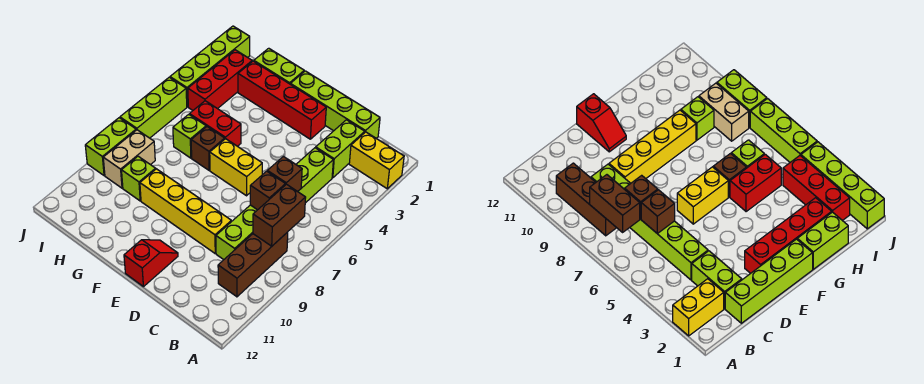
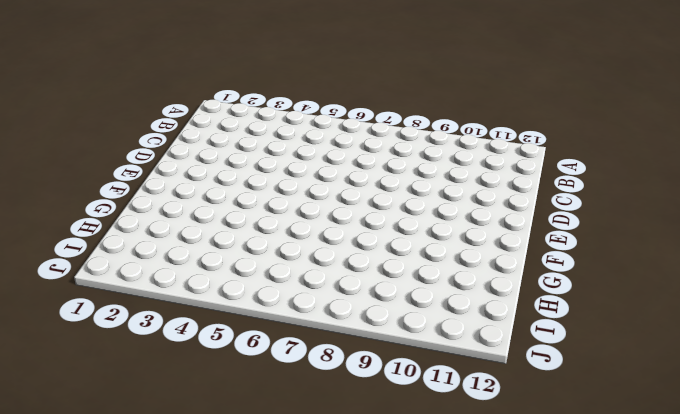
none -> yellow brick A2:B2 level 1
none -> brown brick B8:B10 level 1
none -> lime brick C1:F1 level 1

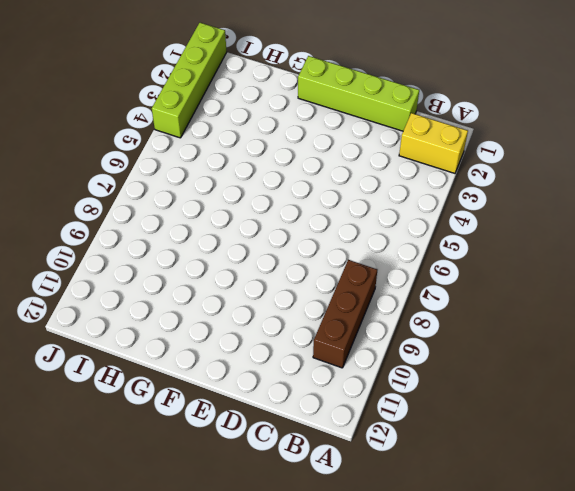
none -> lime brick C2:C3 level 1
none -> lime brick C4:C9 level 1
none -> yellow brick D9:G9 level 1

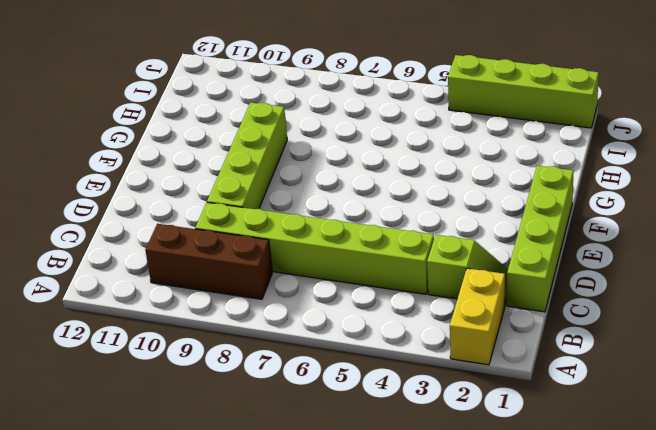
lime slope C2:C3 level 1 top 3 -> lime brick C2:C3 level 1
lime brick D9:G9 level 1 -> yellow brick D9:G9 level 1
none -> red brick E2:H2 level 1
none -> yellow brick E6:F6 level 1
none -> red slope E11:E12 level 1 top 12

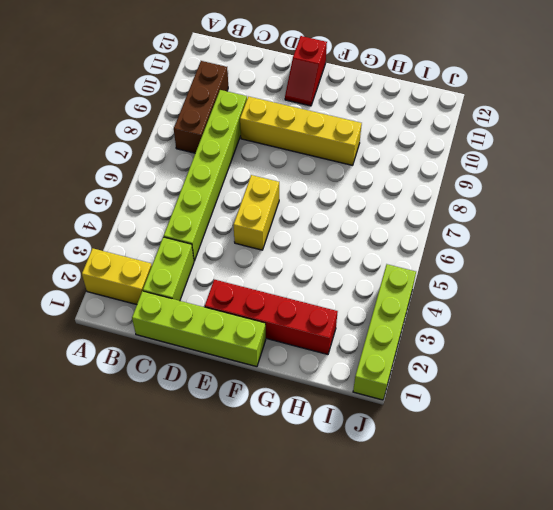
yellow brick E5:E6 level 1 -> yellow brick E6:F6 level 1
none -> lime brick G1:H1 level 1
none -> red brick G5:H5 level 1
none -> brown brick G6 level 1

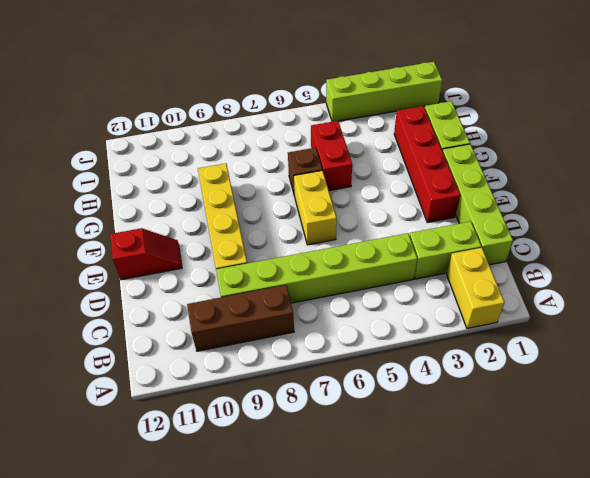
none -> lime brick H6 level 1
none -> lime brick H9 level 1
none -> red brick I2:I4 level 1

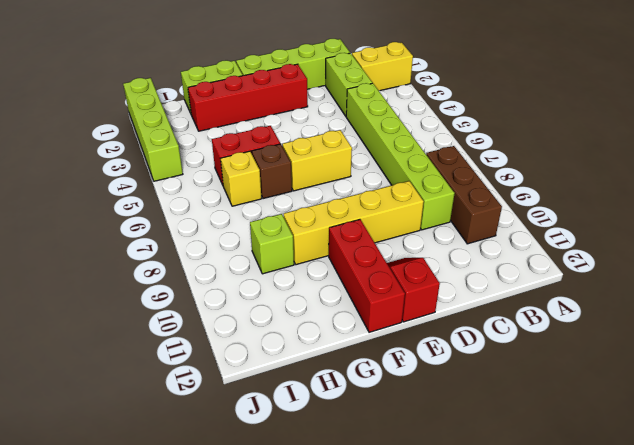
red brick F10:F12 level 1 -> red brick I2:I4 level 1
yellow brick H6 level 1 -> lime brick H6 level 1
none -> tan brick I8:I9 level 1
none -> lime brick J5:J7 level 1
none -> lime brick J8:J9 level 1

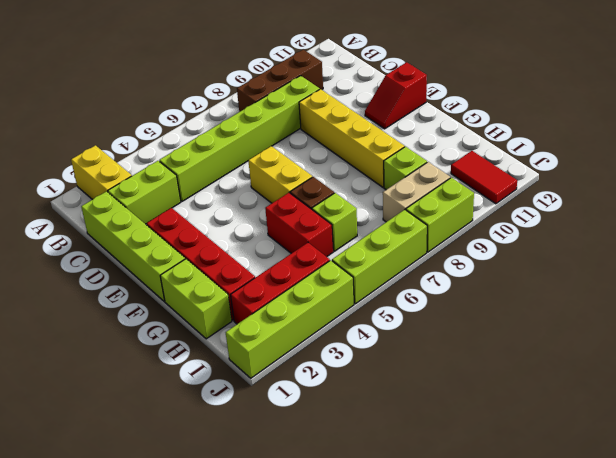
red tile I11:J11 level 1 -> none
none -> brown brick B7:B8 level 2
none -> brown brick C6 level 2
none -> brown brick C7 level 2

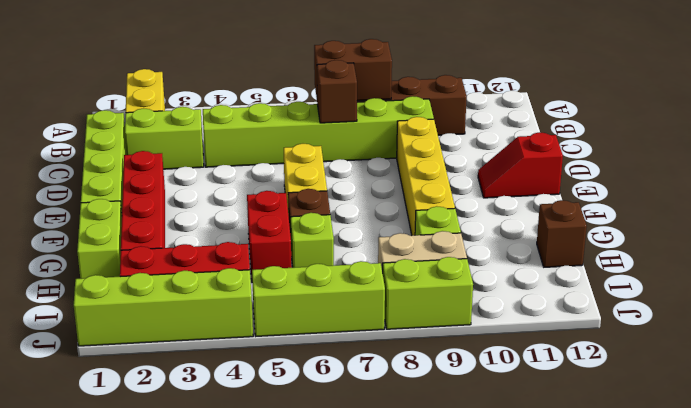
brown brick H12 level 1 -> brown brick C6 level 2

